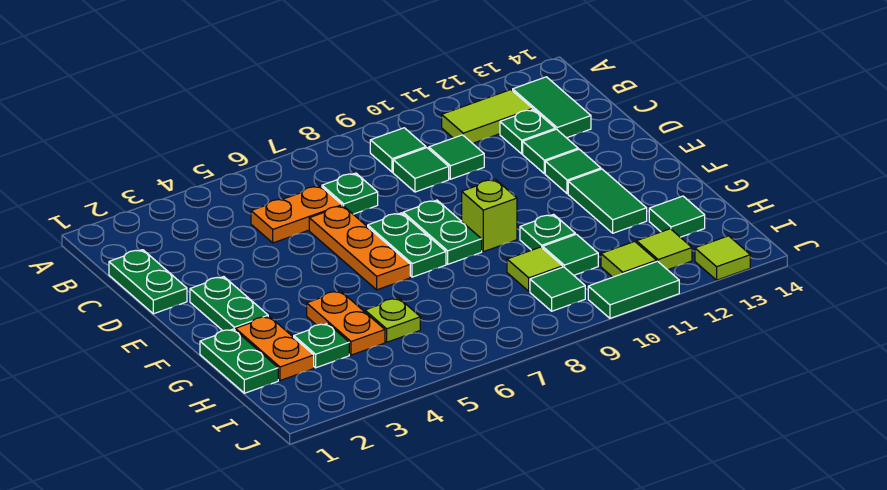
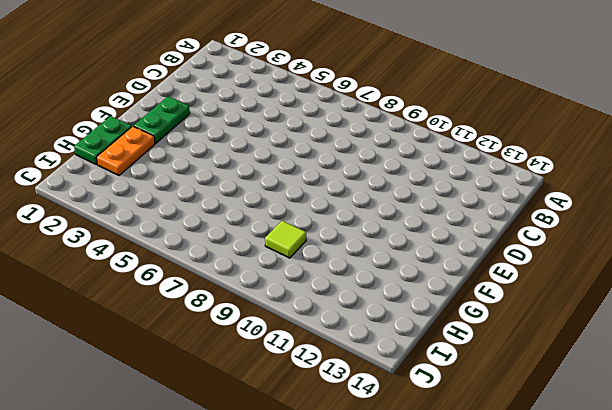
none -> green tile B9 level 1
none -> lime tile B11:B12 level 1
none -> green tile B13:C13 level 1
none -> green plate C1:D1 level 1

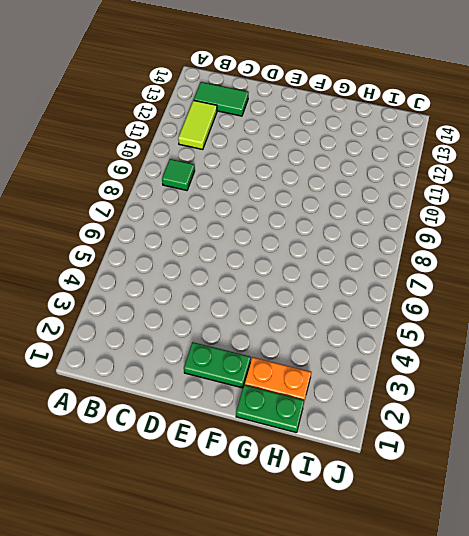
none -> green plate C1:D1 level 1
none -> orange plate C5:C6 level 1
none -> green plate C7 level 1
none -> green tile C9 level 1

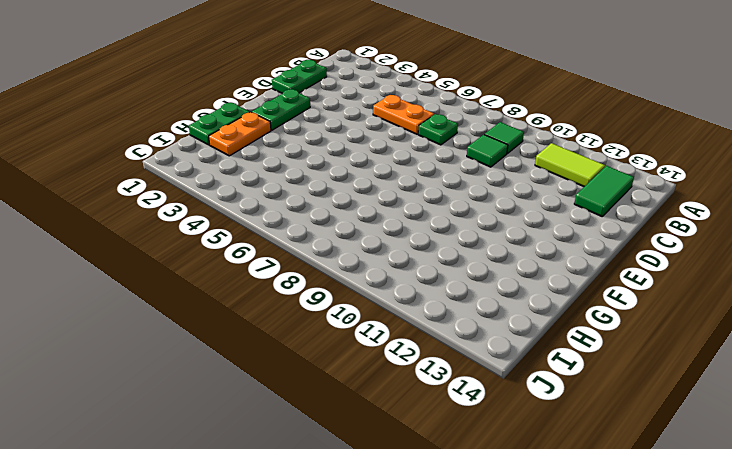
none -> green tile C10 level 1
none -> green plate C12 level 1
none -> orange plate D6:F6 level 1
none -> green tile D12 level 1

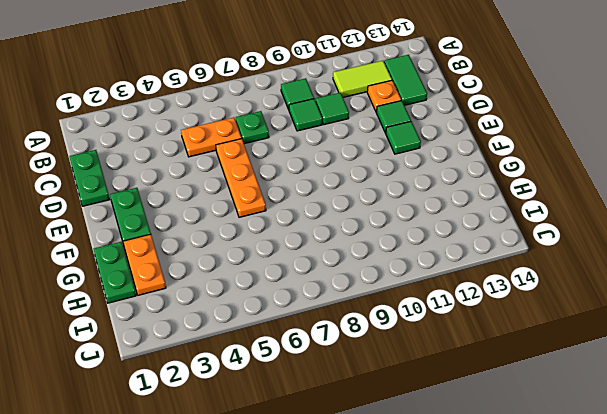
orange plate C12 level 1 -> green plate C12 level 1
none -> green plate E7:F7 level 1
none -> green plate E8:F8 level 1
none -> lime brick F9 level 1
none -> green tile F12:G12 level 1

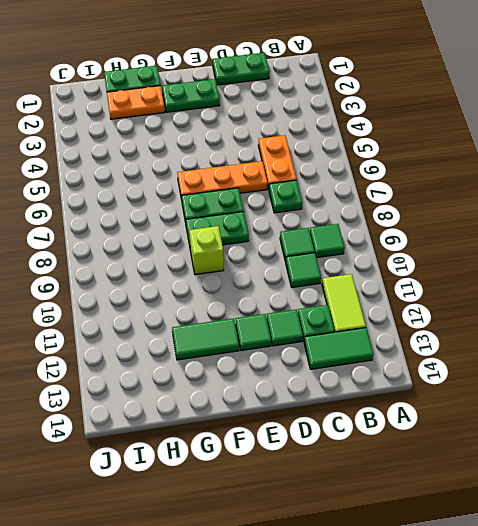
none -> orange plate G4:H4 level 1
none -> green plate G10 level 1
none -> green plate H3 level 1
none -> lime plate H5 level 1

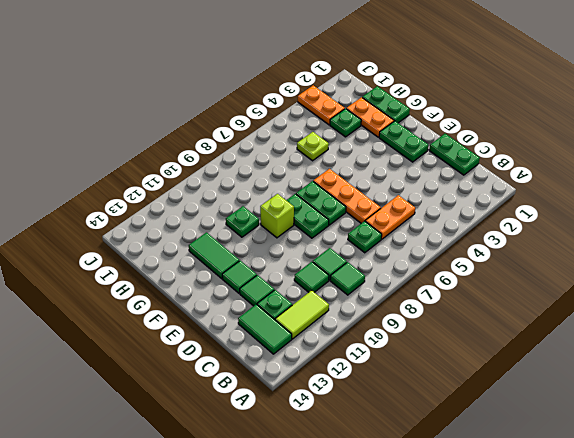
orange plate I3:J3 level 1 -> orange plate G4:H4 level 1
none -> lime tile H9 level 1
none -> green tile H10 level 1
none -> green tile H13 level 1
none -> green tile I9 level 1

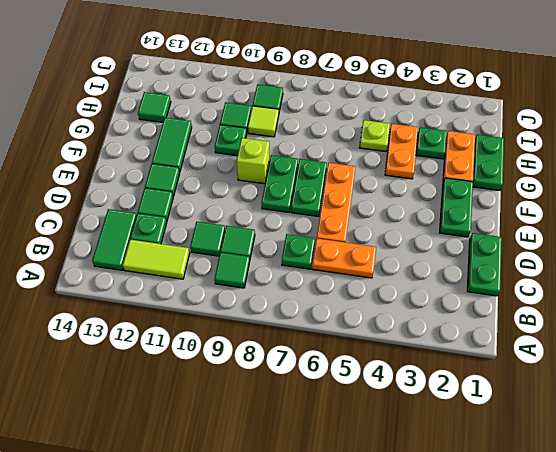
none -> lime tile I11 level 1
none -> lime tile I12 level 1
none -> green tile J10:J11 level 1
none -> lime tile J13 level 1

